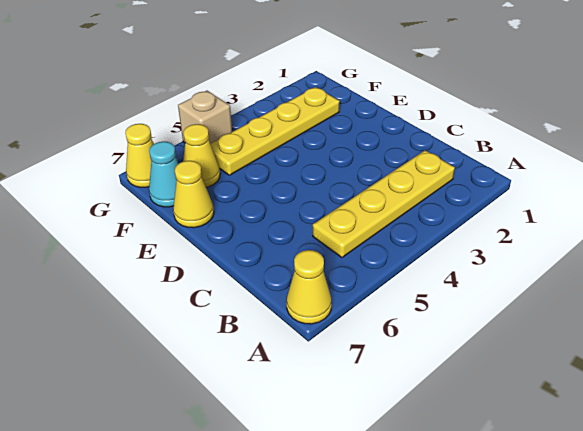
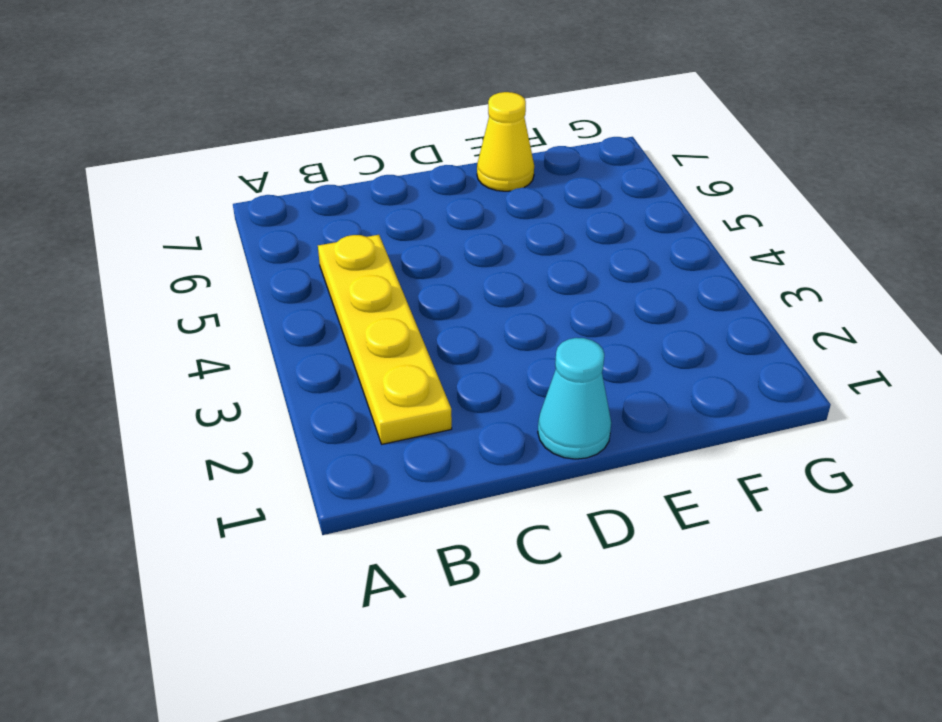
cyan cone D1 level 1 -> cyan cone F7 level 1
none -> yellow cone A7 level 1
none -> yellow plate F2:F5 level 1

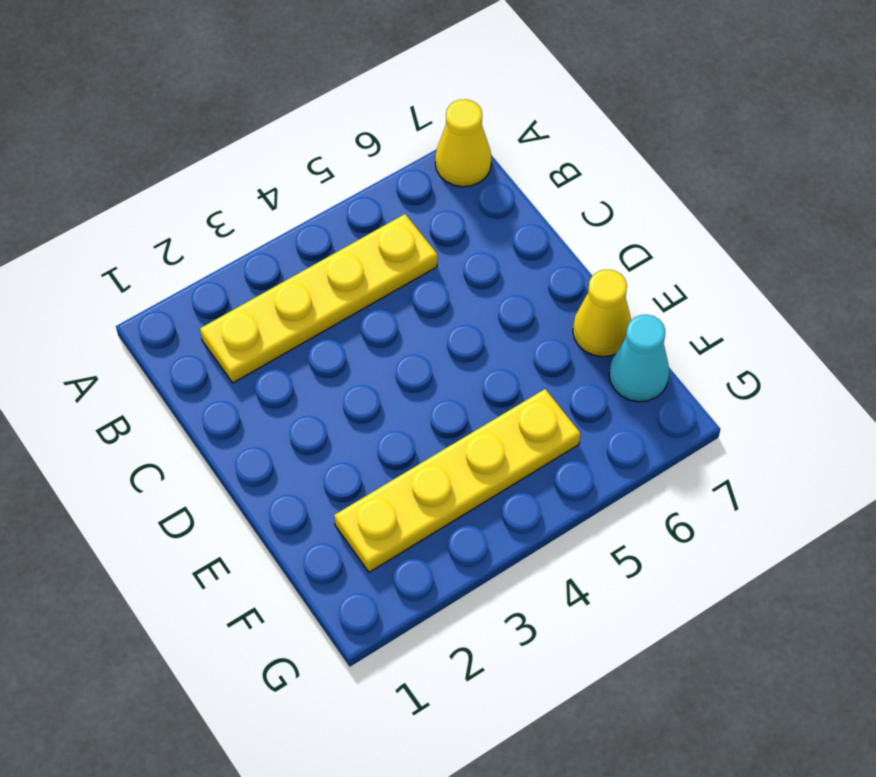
none -> yellow cone F6 level 1
none -> tan brick G5 level 1

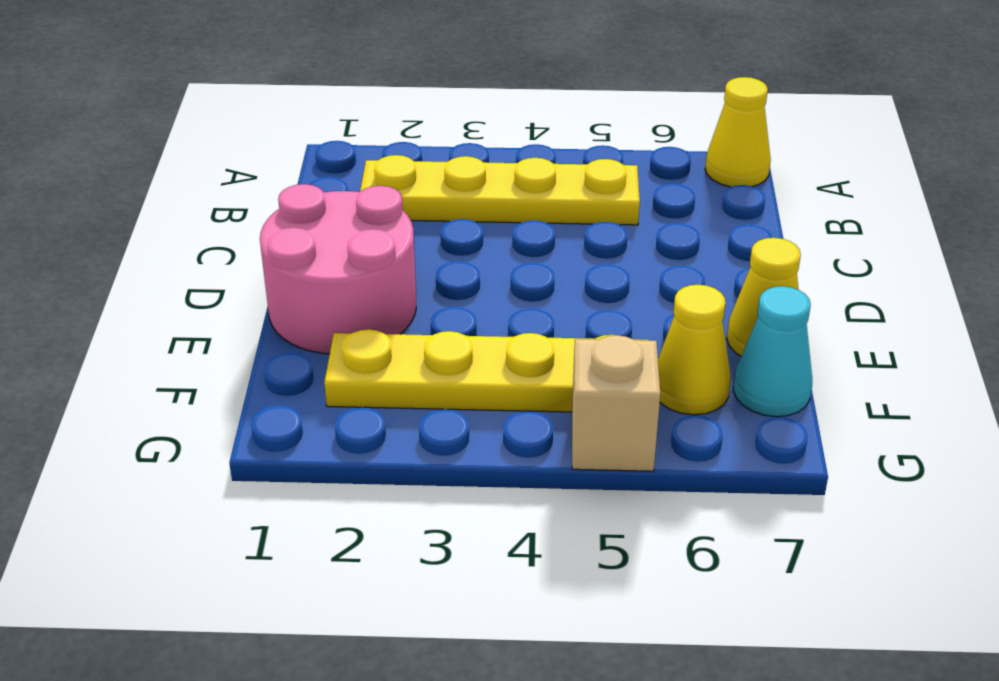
pink round brick D1:E2 level 1 -> none
none -> yellow cone G7 level 1

